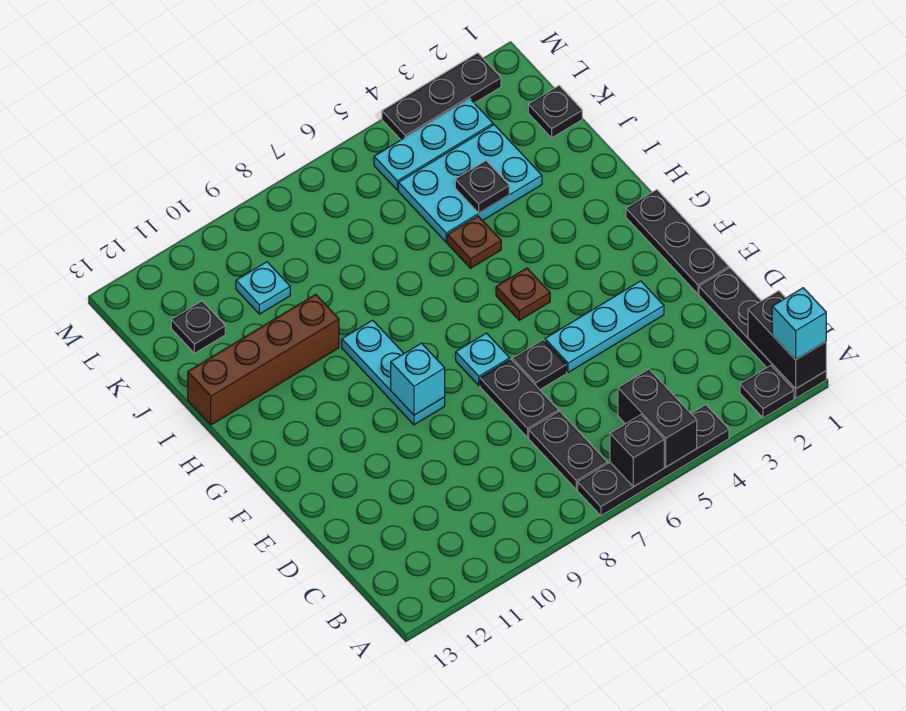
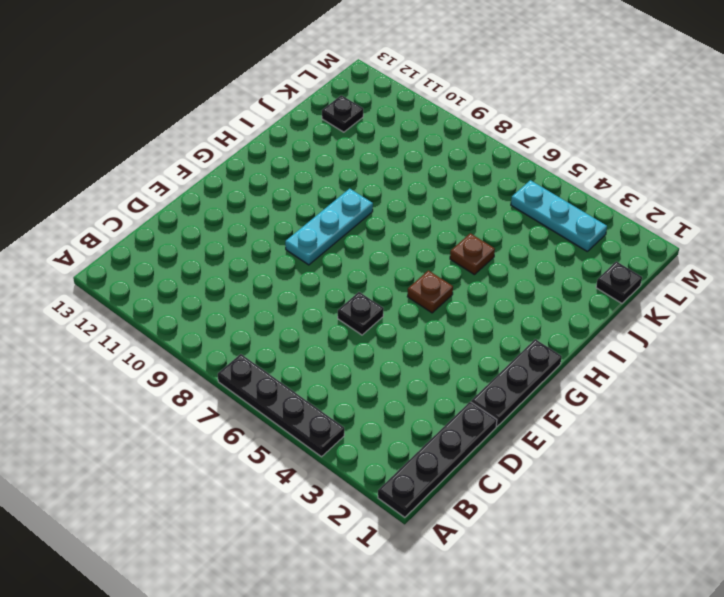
none -> black plate A2 level 1
none -> black plate B7:C7 level 1
none -> black plate D7:E7 level 1

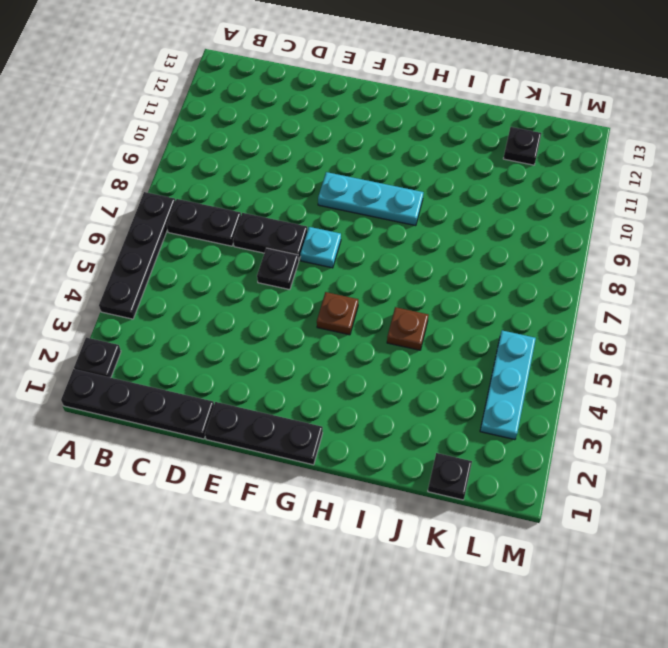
none -> cyan plate E3:E5 level 1
none -> brown brick I10:I13 level 1
none -> cyan plate J3:K5 level 1

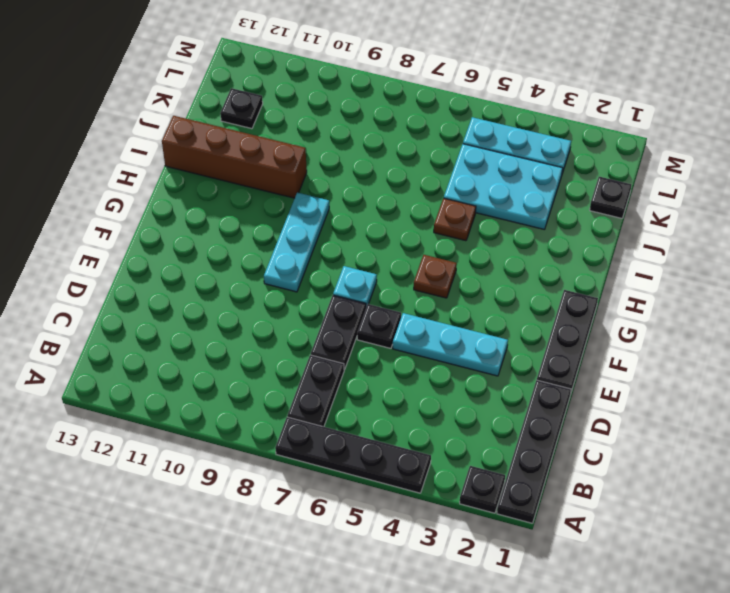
none -> cyan plate K10 level 1
none -> black plate M2:M4 level 1
none -> black brick A1:B1 level 2

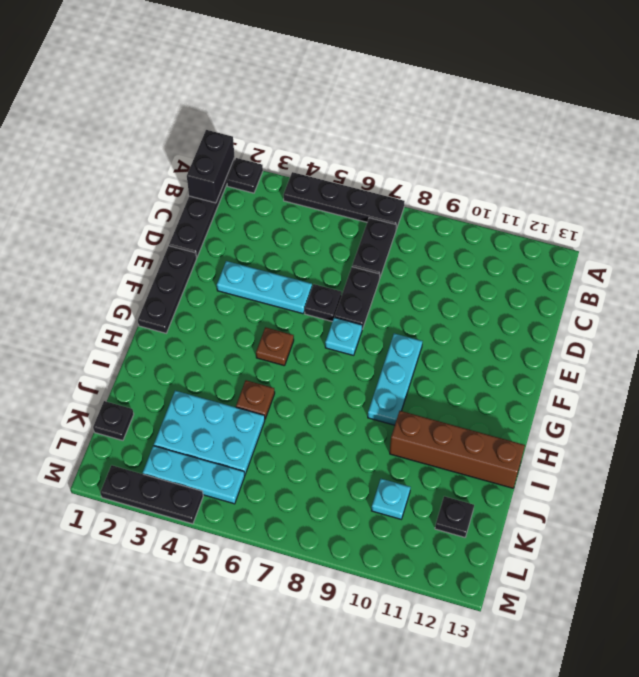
none -> black brick A5:B5 level 2
none -> black brick A6 level 2
none -> cyan brick F9 level 2

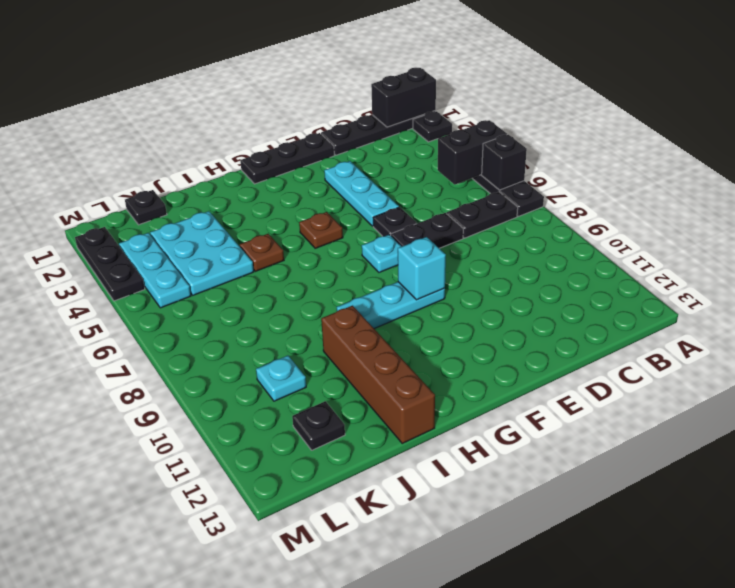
none -> black plate J4 level 2
none -> cyan brick A1 level 3

